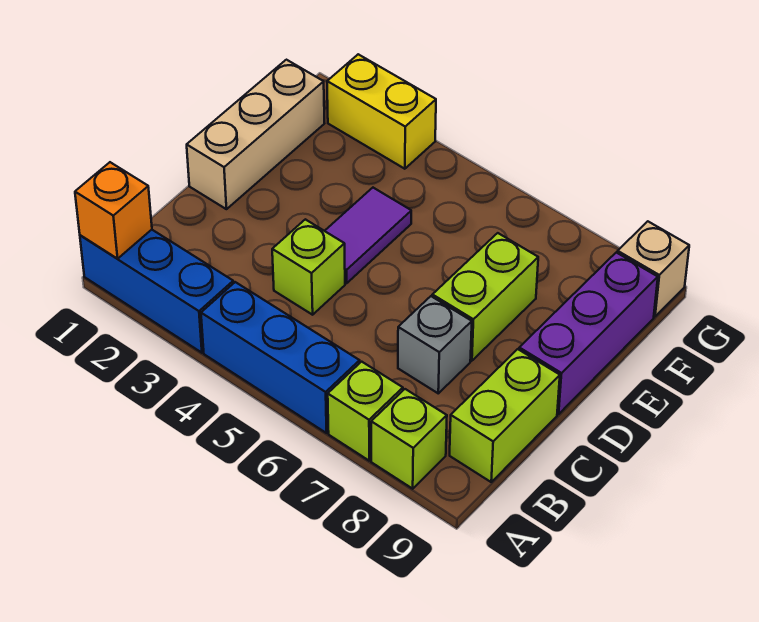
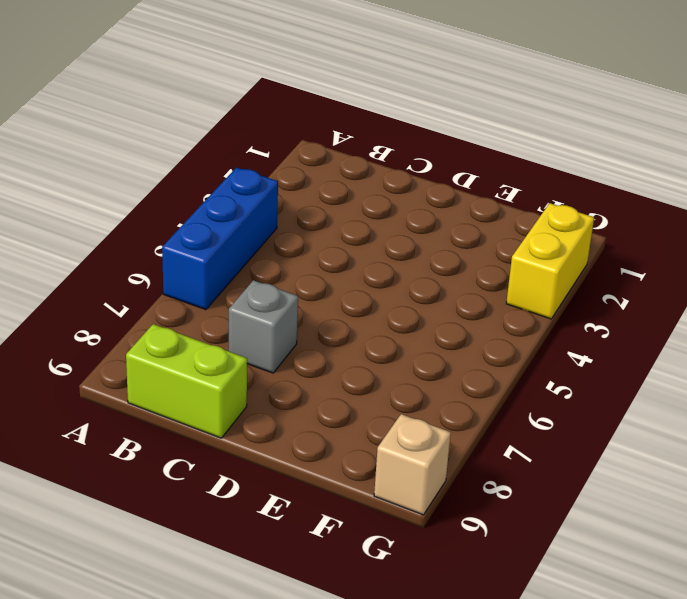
none -> blue brick A1:A3 level 1
none -> lime brick A7 level 1
none -> lime brick A8 level 1

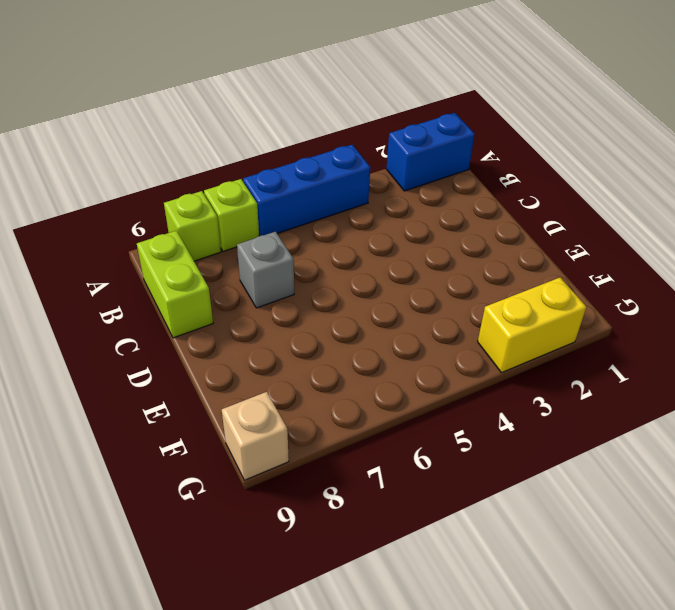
blue brick A1:A2 level 1 -> blue brick A1:A3 level 1
none -> lime brick C4 level 1
none -> tan brick D1:F1 level 1
none -> purple tile D4:E4 level 1

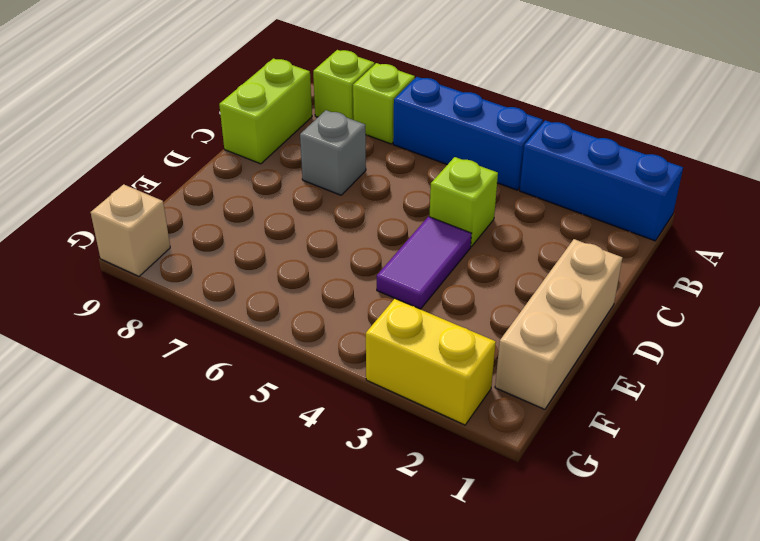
none -> lime brick D7:E7 level 1
none -> purple brick D9:F9 level 1
none -> orange brick A1 level 2

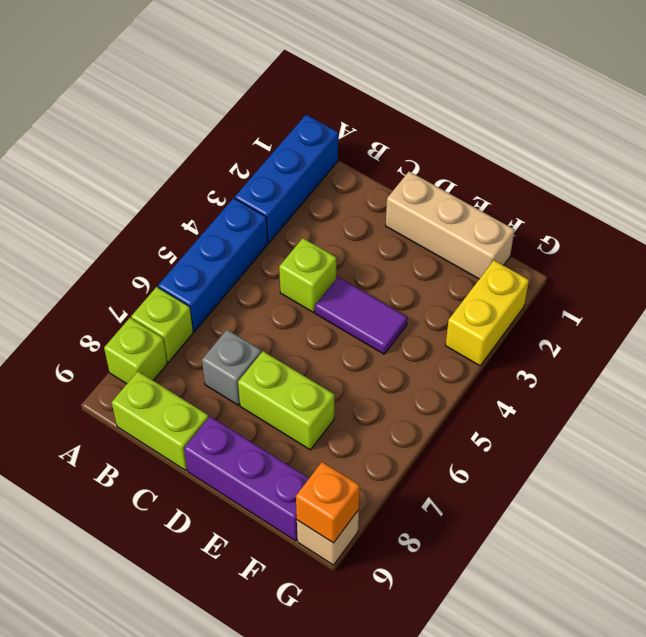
orange brick G9 level 2 -> orange brick A1 level 2

